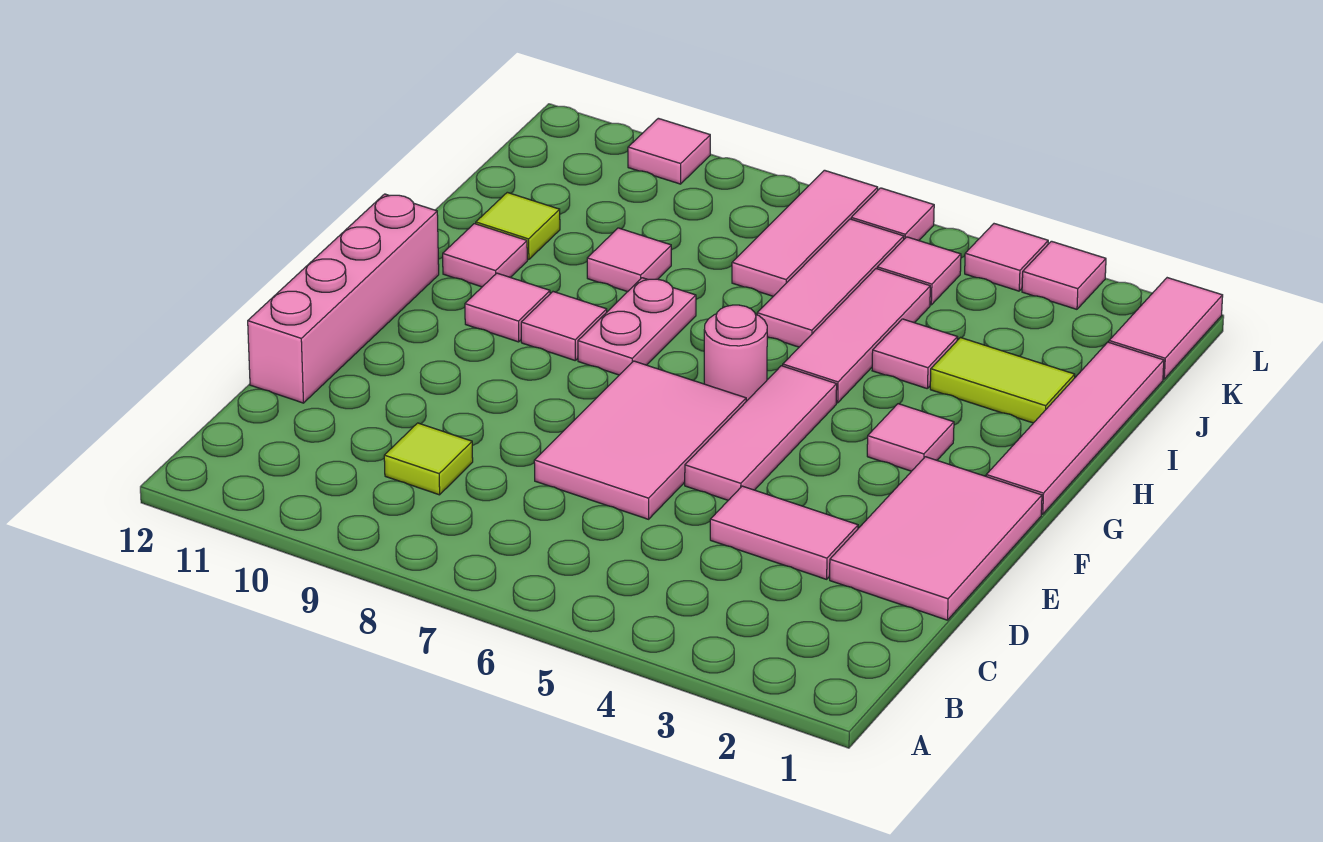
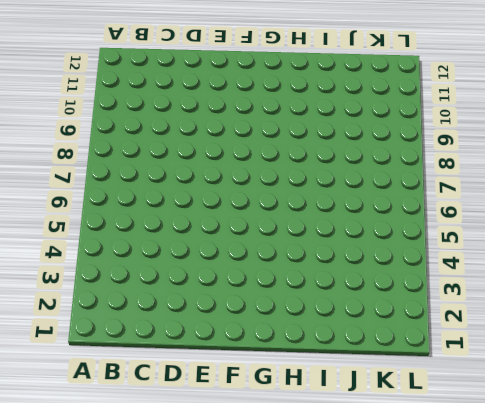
none -> lime tile C9 level 1
none -> pink tile D1:F2 level 1
none -> pink tile D3:D4 level 1

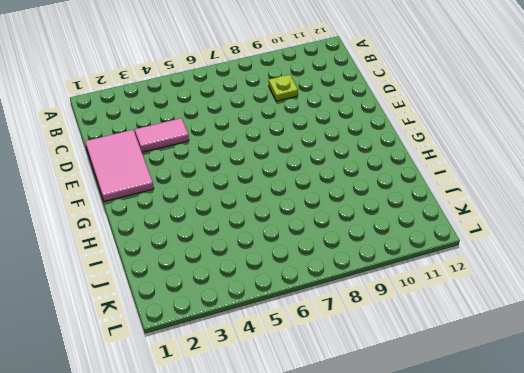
lime plate C9 level 1 -> lime tile C9 level 1
none -> pink tile D6:F7 level 1
none -> pink brick D12:G12 level 1
none -> pink tile E5:G5 level 1

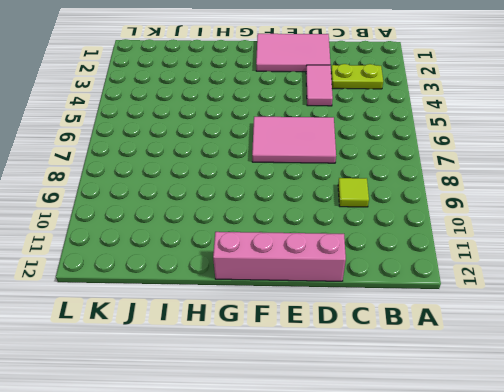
lime plate B3:C3 level 1 -> none
none -> pink tile E5:G5 level 1
none -> pink tile G1:J1 level 1
none -> pink tile G3 level 1

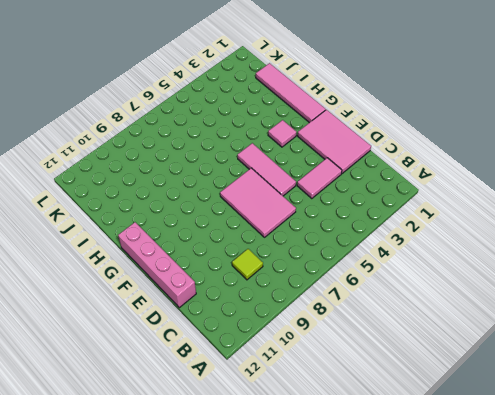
none -> pink round brick G6 level 1
none -> pink plate G8:H8 level 1
none -> pink tile G9 level 1

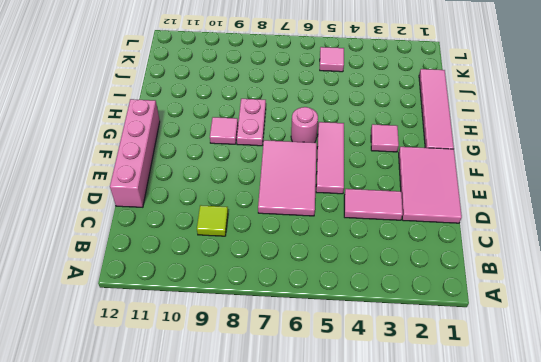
none -> pink tile G10 level 1
none -> pink tile H5:J5 level 1
none -> pink tile H11 level 1

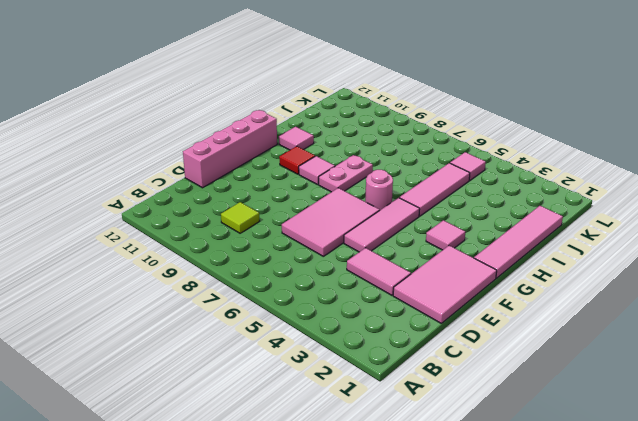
red tile G10 level 1 -> pink tile G10 level 1
none -> lime tile I2:I3 level 1
none -> pink tile I4 level 1
none -> pink tile I6:K6 level 1

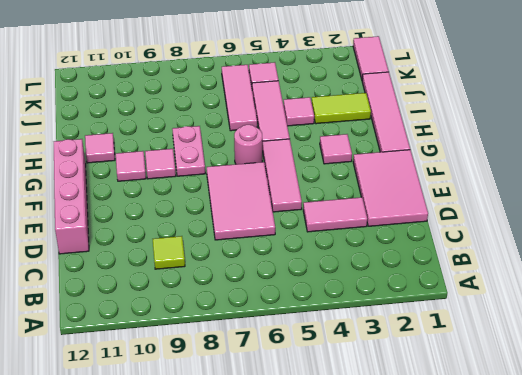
none -> pink tile I9 level 1
none -> lime tile I11 level 1
none -> pink tile J7:L7 level 1

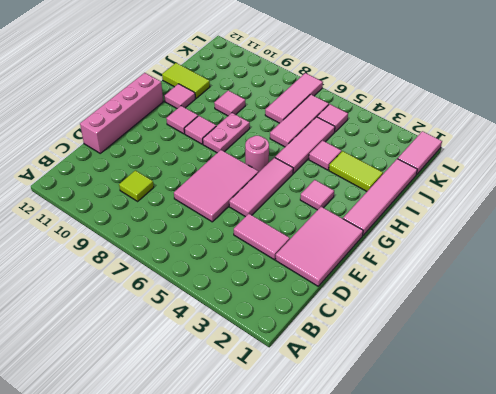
lime tile I11:I12 level 1 -> lime tile I11 level 1
none -> pink tile L3 level 1
none -> pink tile L4 level 1
none -> pink tile L6 level 1

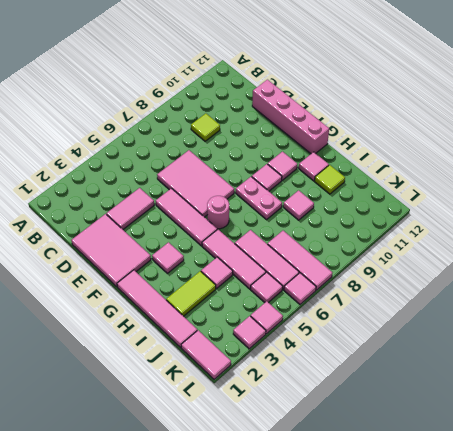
none -> pink tile L10 level 1

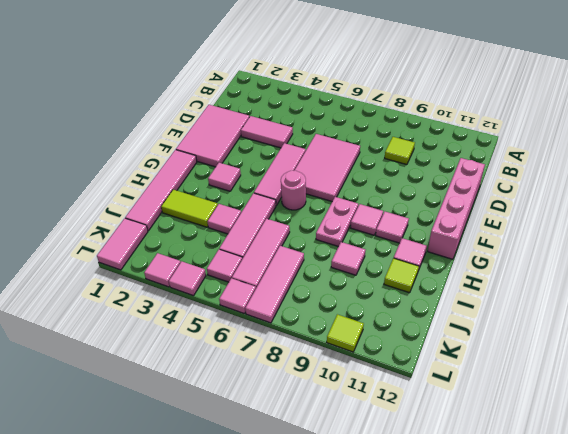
lime tile L10 level 1 -> pink tile L10 level 1

